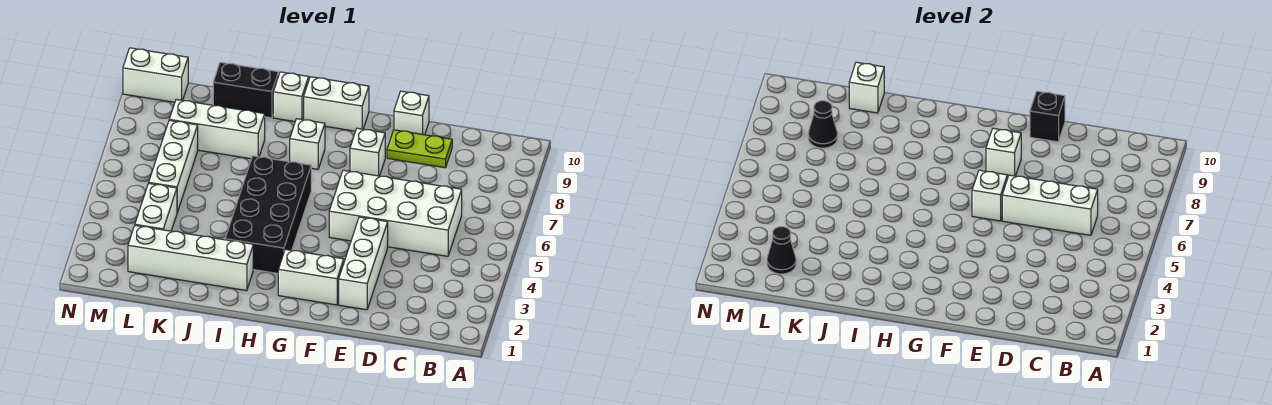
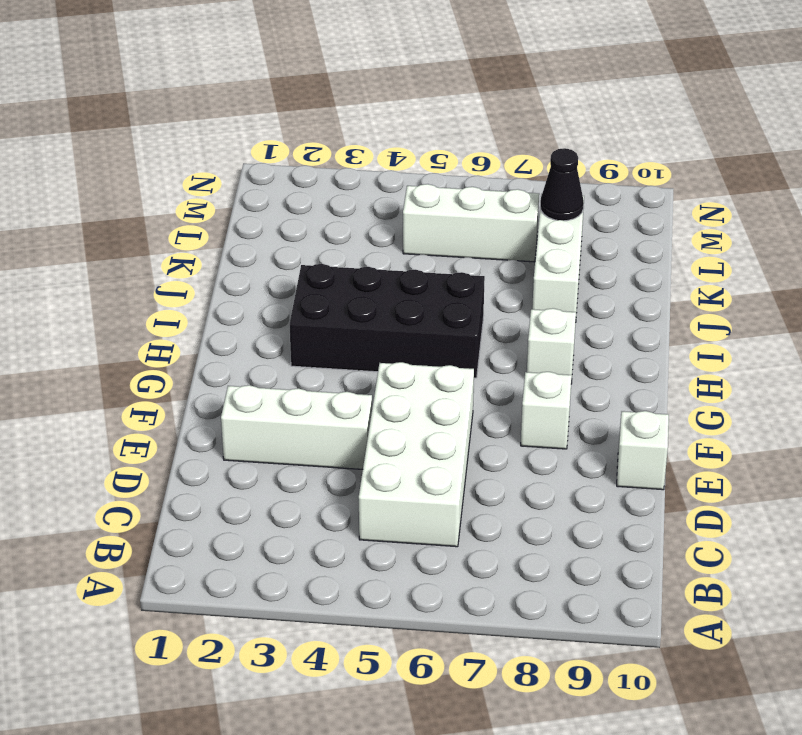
none -> lime plate D9:E9 level 1
none -> white brick F2:G2 level 1
none -> white brick G10:H10 level 1

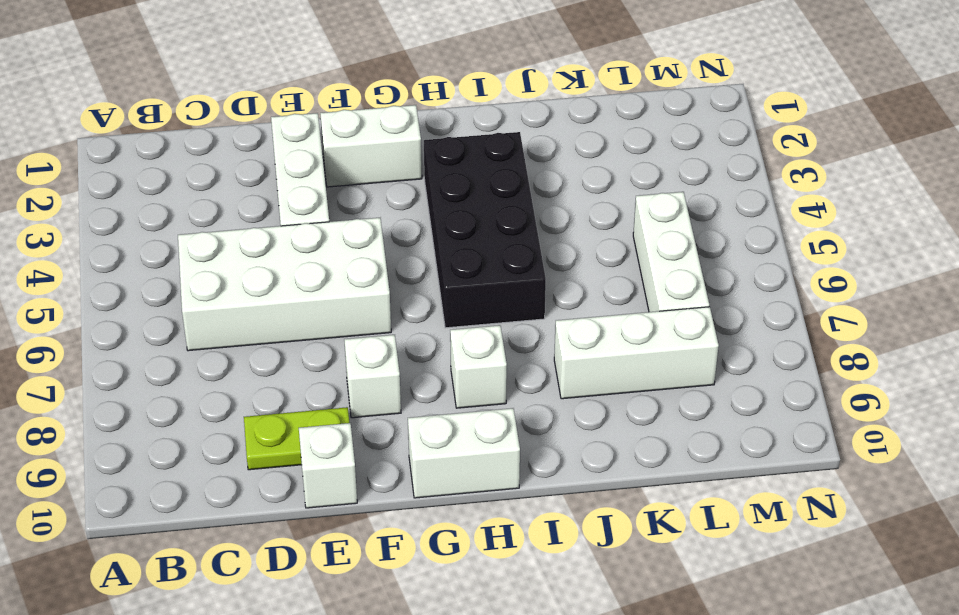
none -> white brick I2:L2 level 1
none -> white brick I10 level 1
none -> black brick J10:K10 level 1

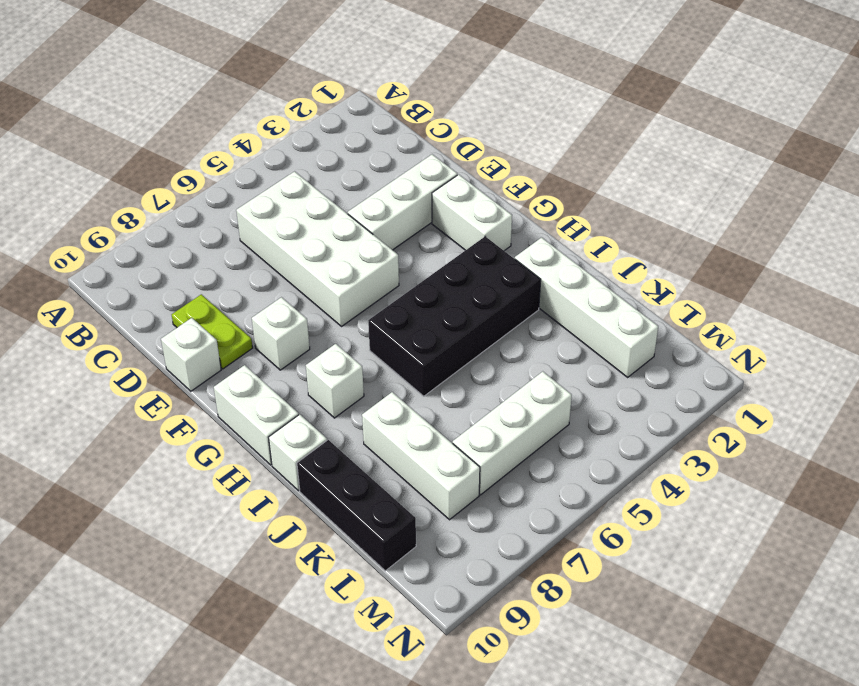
black brick J10:L10 level 1 -> black brick J10:K10 level 1
none -> white brick L3:L4 level 1
none -> white brick M10:N10 level 1
none -> white brick C6:E6 level 2

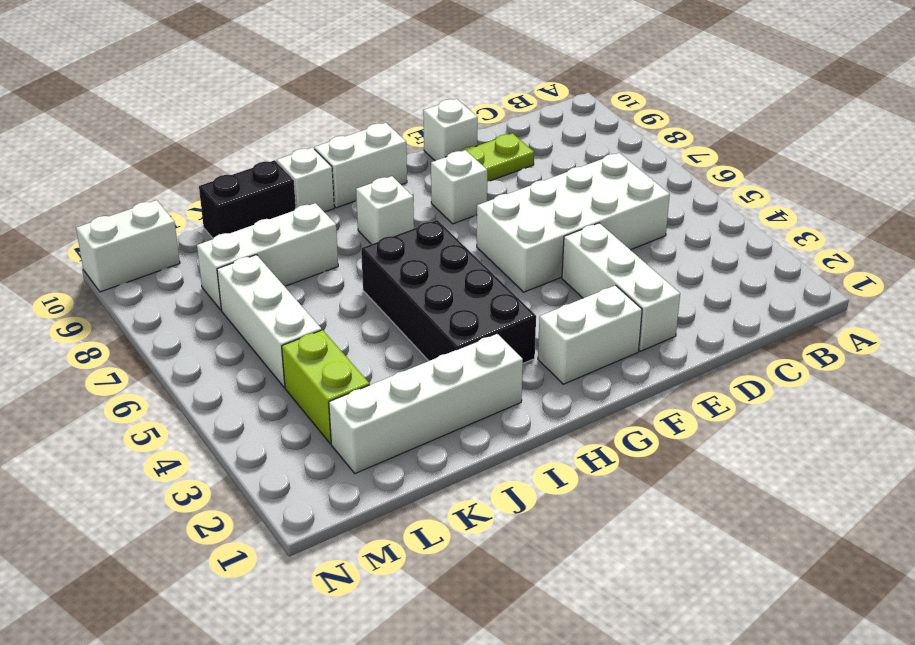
lime brick L3:L4 level 1 -> white brick L3:L4 level 1
none -> white brick C6:E6 level 2
none -> black brick E10 level 2
none -> white brick F6 level 2

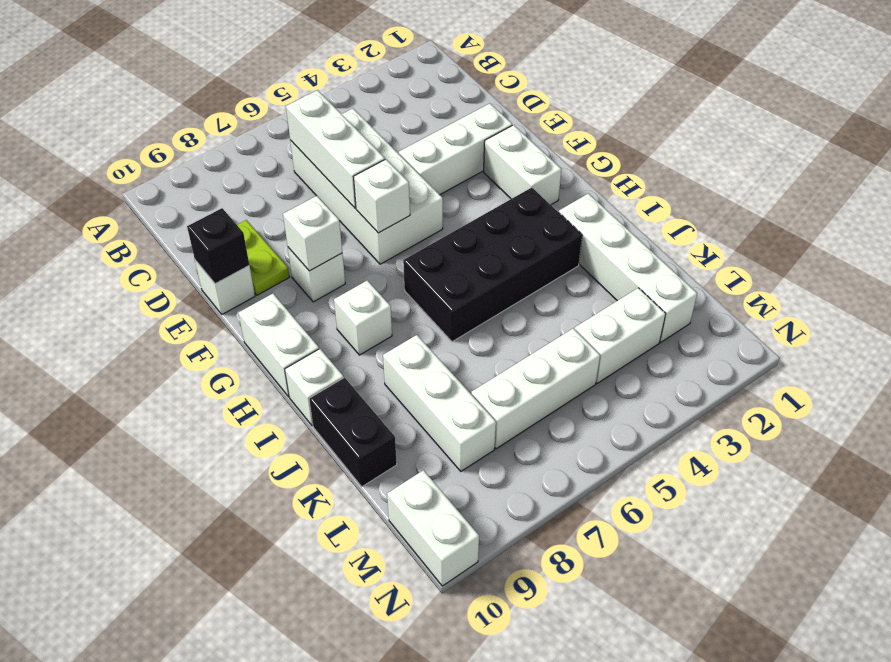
none -> white brick K10 level 2
none -> black cone L2 level 2
none -> black cone L8 level 2

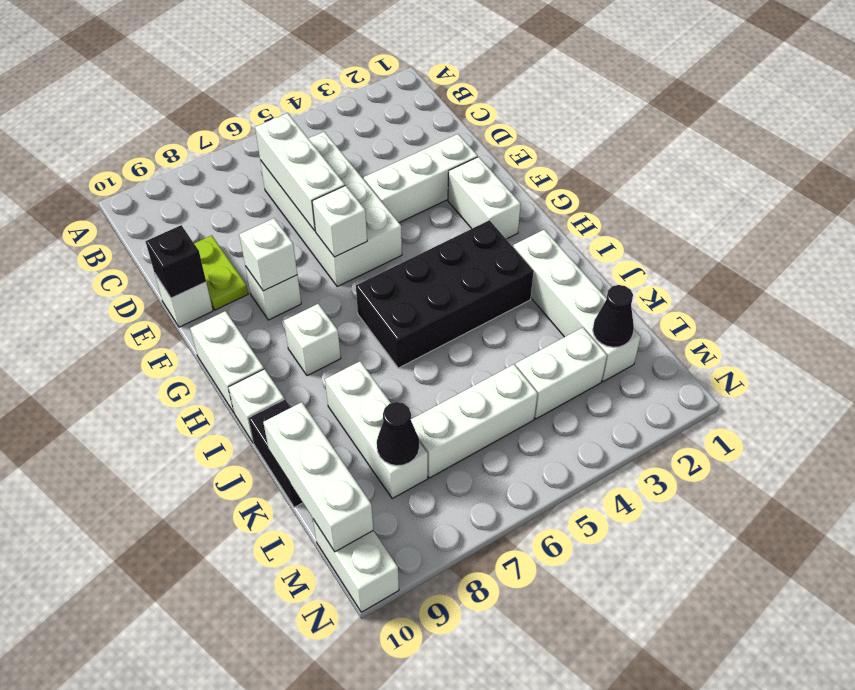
white brick K10:M10 level 2 -> white brick K10 level 2

